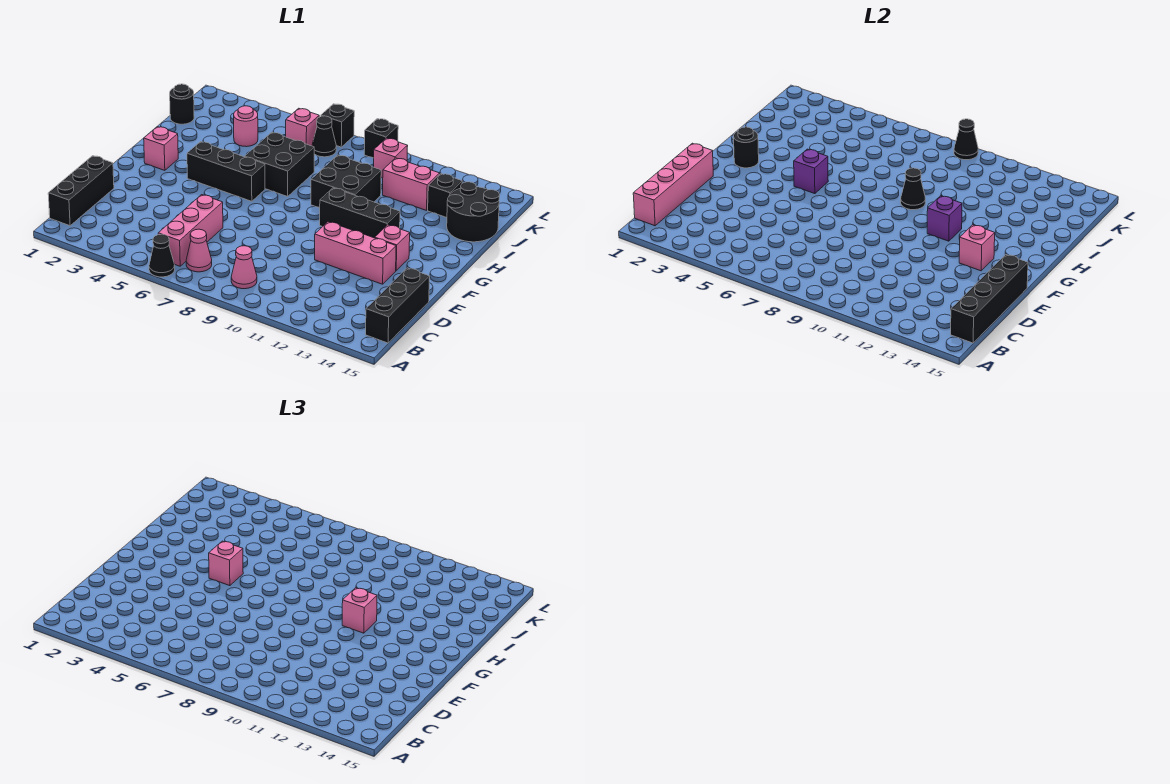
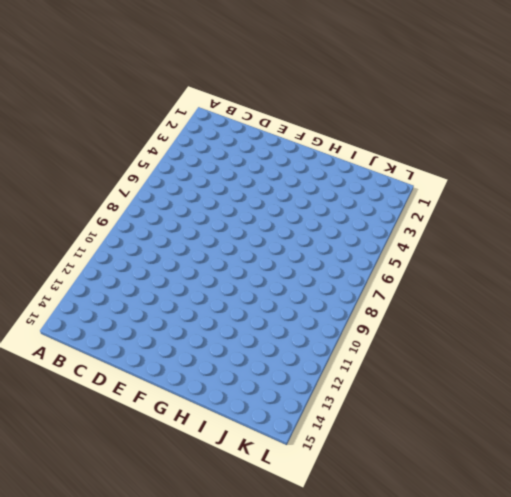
none -> black cone A6 level 1
none -> black brick B1:D1 level 1
none -> pink brick B6:D6 level 1
none -> pink cone B7 level 1

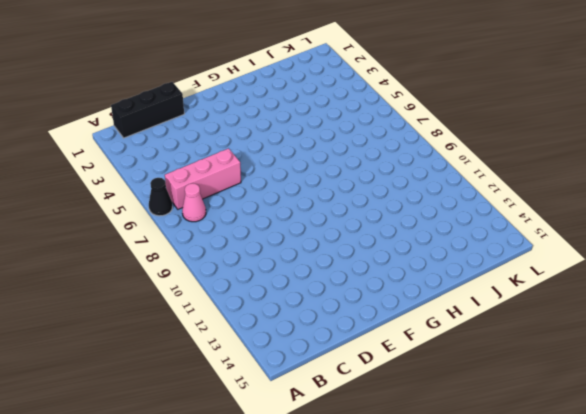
none -> pink cone B9 level 1
none -> black brick B15:D15 level 1
none -> pink brick E11:E13 level 1
none -> pink brick F13 level 1

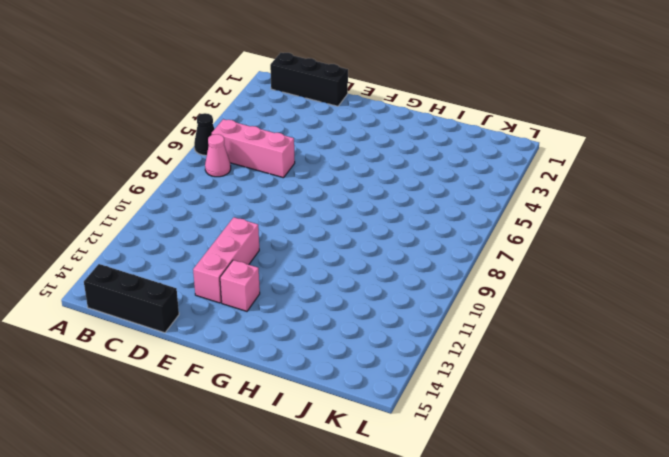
none -> pink cone B9 level 1
none -> pink brick G2 level 1
none -> black brick G4:G6 level 1
none -> black brick G10:G12 level 1

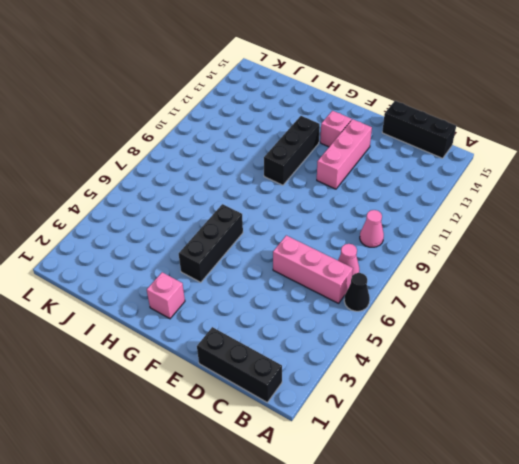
none -> black brick H6:I7 level 1
none -> black brick H9:I10 level 1
none -> black round brick I14:J15 level 1
none -> black round brick J1 level 1

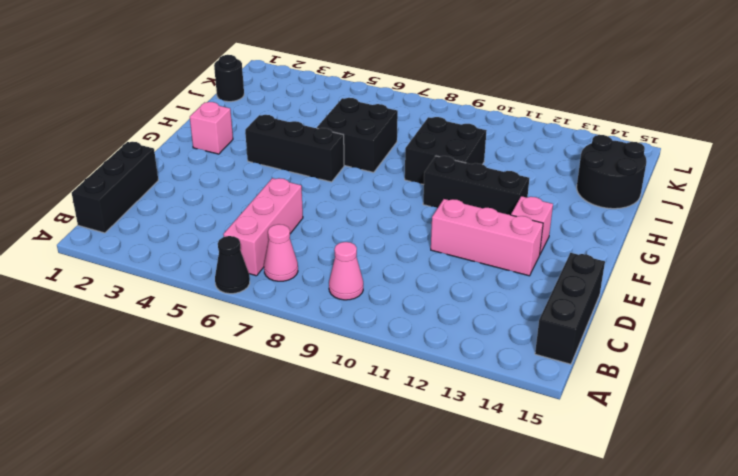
none -> pink round brick J4 level 1
none -> pink brick J11:J12 level 1
none -> black brick J13 level 1
none -> pink brick K6 level 1

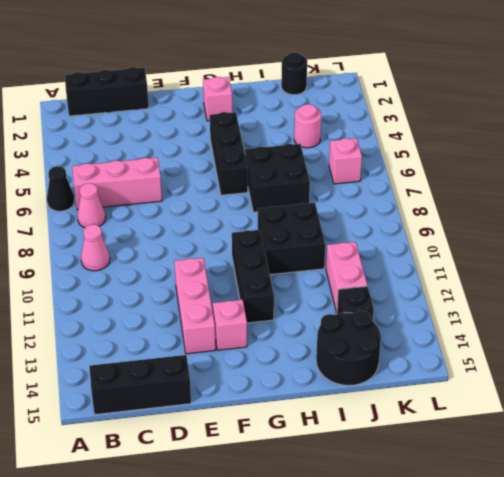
none -> black cone K7 level 1
none -> pink brick K10 level 1
none -> black brick L7 level 1
none -> black brick L9 level 1

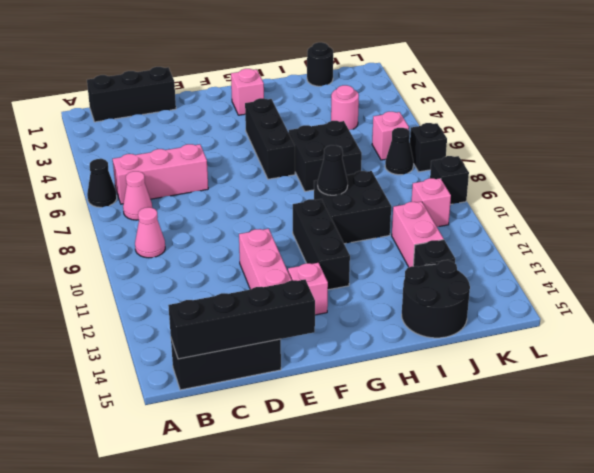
none -> pink brick B1:E1 level 2
none -> pink brick F13 level 2
none -> black round brick G2 level 2
none -> purple brick G5 level 2

